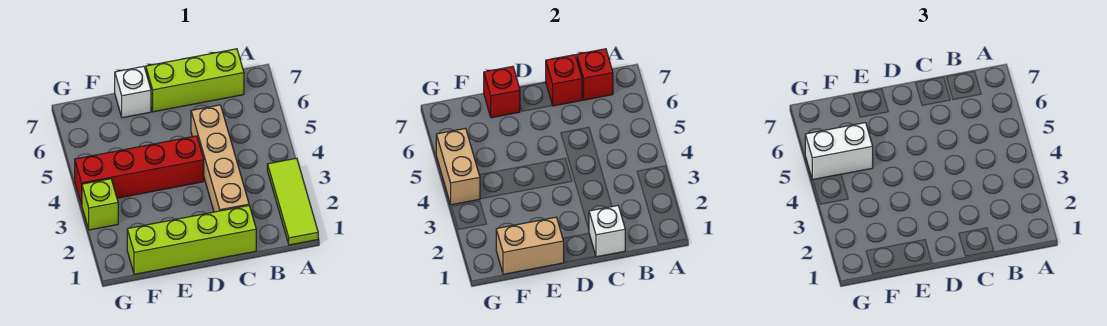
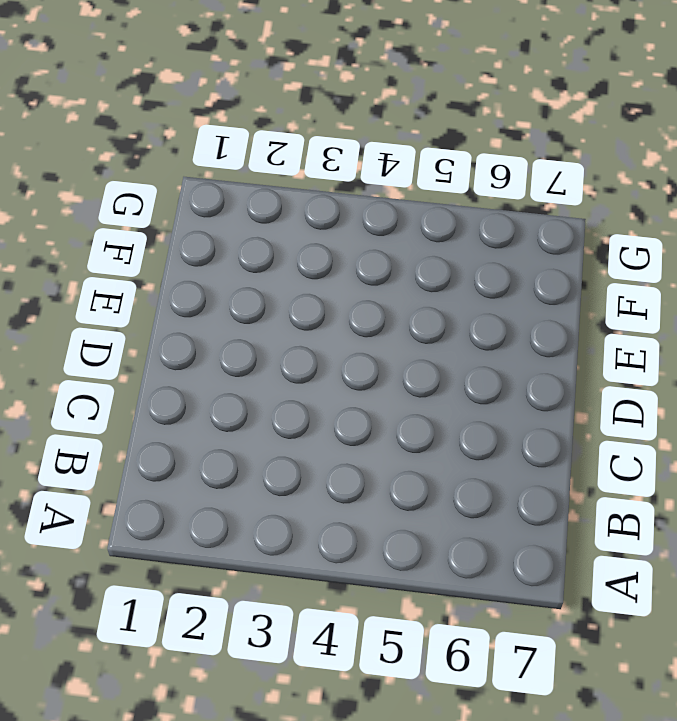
none -> lime tile A1:A3 level 1
none -> lime brick B7:D7 level 1
none -> lime brick C1:F1 level 1

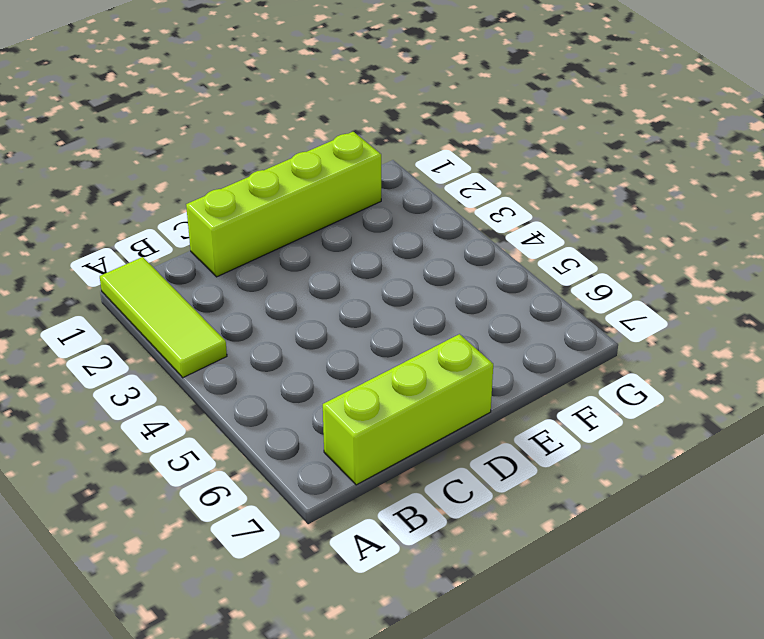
none -> tan brick C2:C5 level 1
none -> red brick D4:G4 level 1
none -> white brick E7 level 1

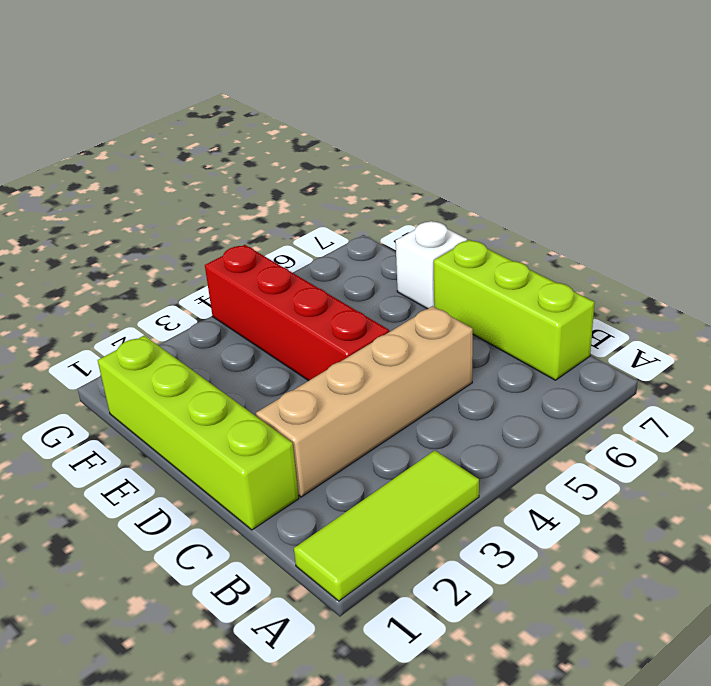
none -> lime brick G3 level 1
none -> red brick B7 level 2
none -> white brick C1 level 2

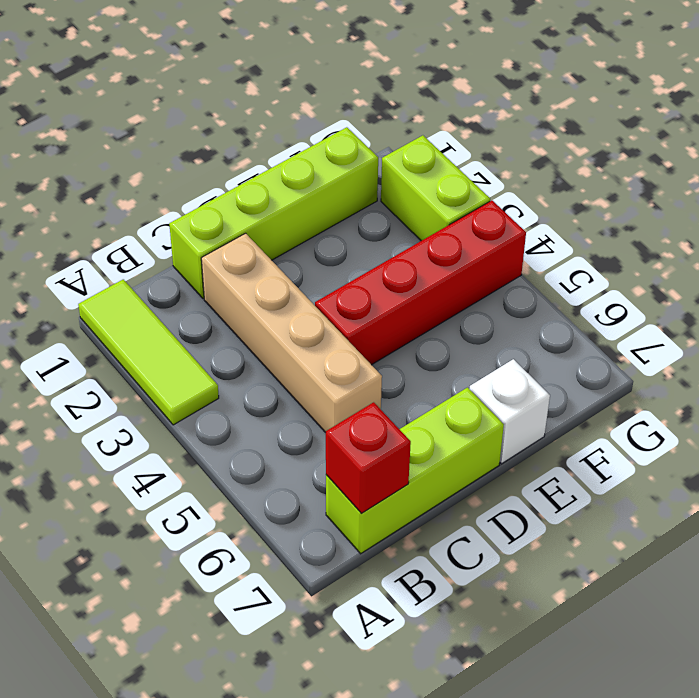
lime brick G2:G3 level 1 -> lime brick G3 level 1
none -> white brick C1 level 2
none -> red brick C7 level 2
none -> tan brick E1:F1 level 2

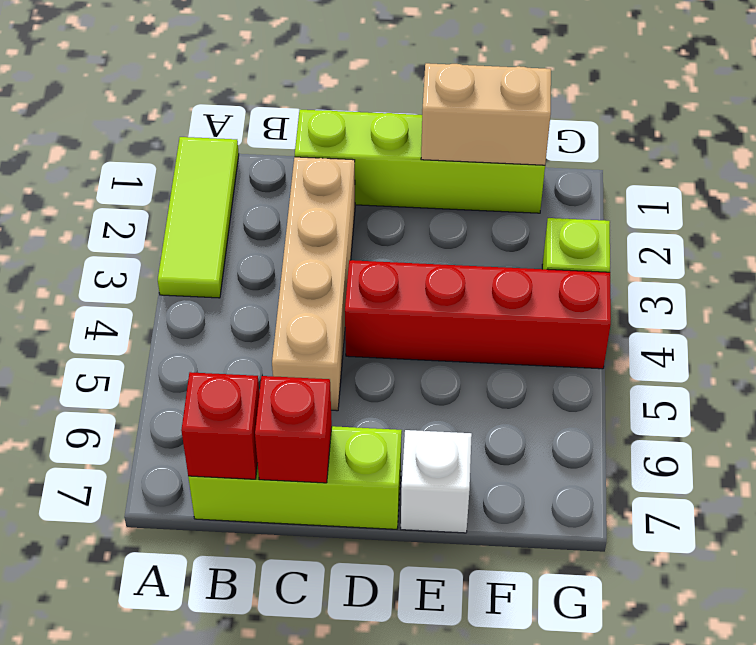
none -> white brick C1 level 2
none -> red brick E7 level 2
none -> tan brick G4:G5 level 2

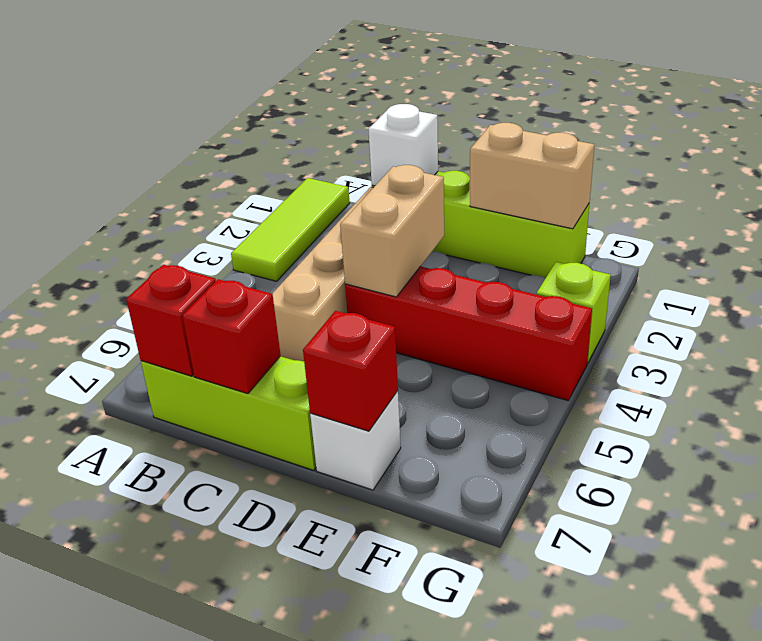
tan brick D3:D4 level 2 -> tan brick G4:G5 level 2
none -> white brick F5:G5 level 3

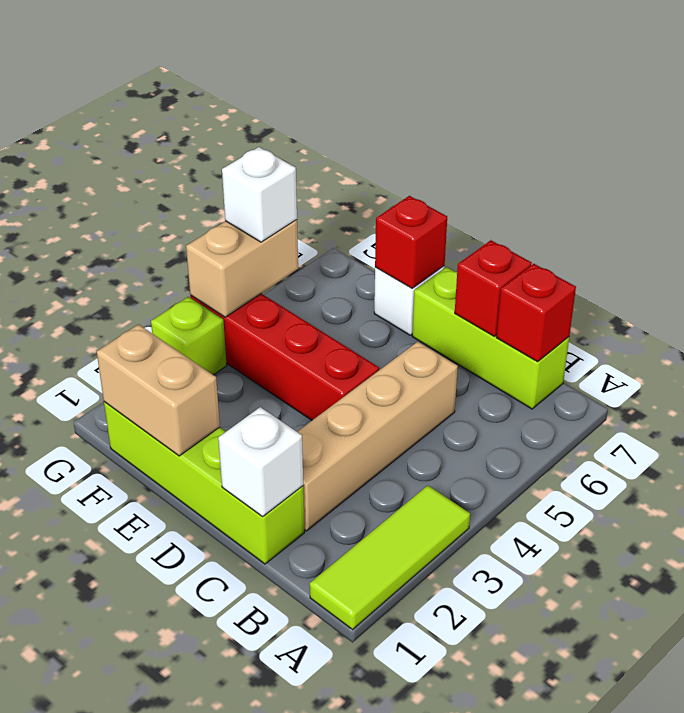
white brick G5 level 3 -> white brick F5:G5 level 3

